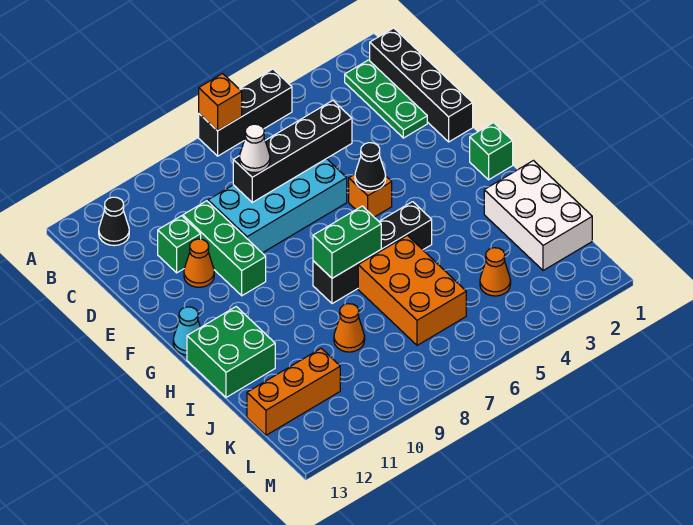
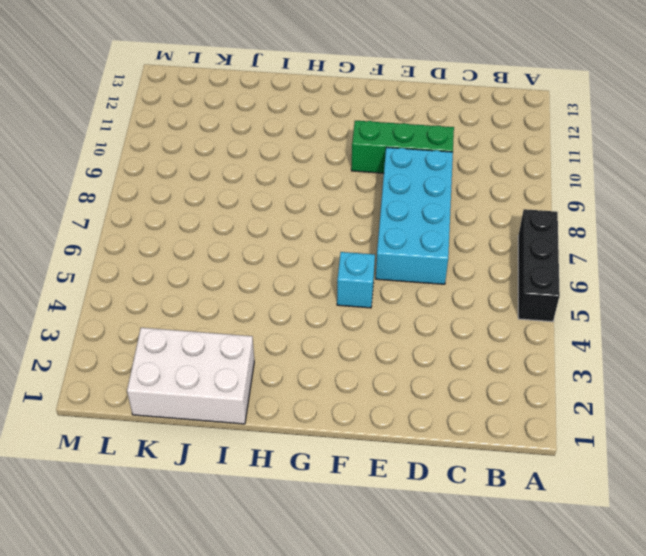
cyan brick F5 level 1 -> orange brick F5 level 1
none -> black brick B1:E1 level 1
none -> green plate B2:D2 level 1
none -> black cone B12 level 1

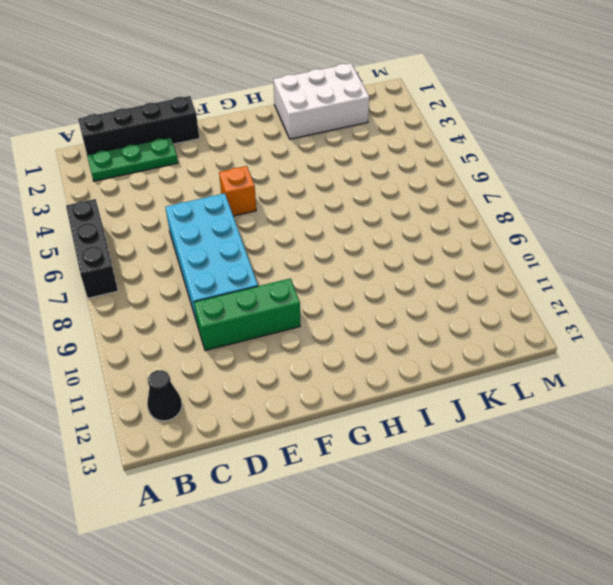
none -> green brick D11 level 1
none -> orange cone E11 level 1
none -> green brick G1 level 1

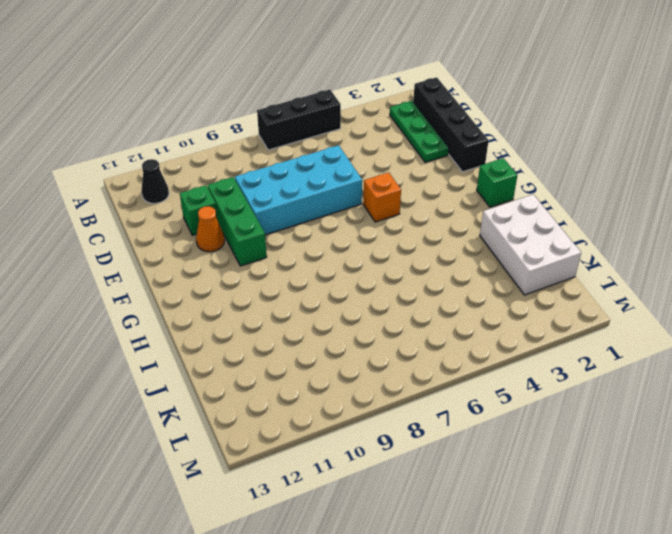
none -> cyan cone G13 level 1
none -> black brick H5:H8 level 1
none -> green brick H12:I13 level 1

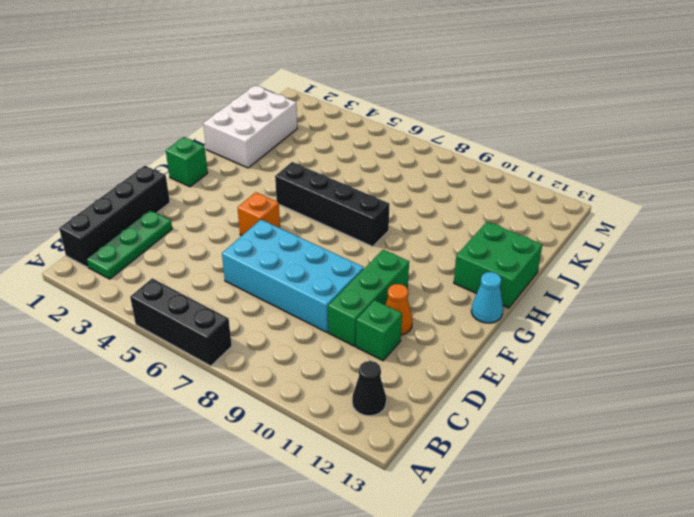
none -> orange brick I6:K7 level 1
none -> orange cone J9 level 1
none -> orange cone K4 level 1

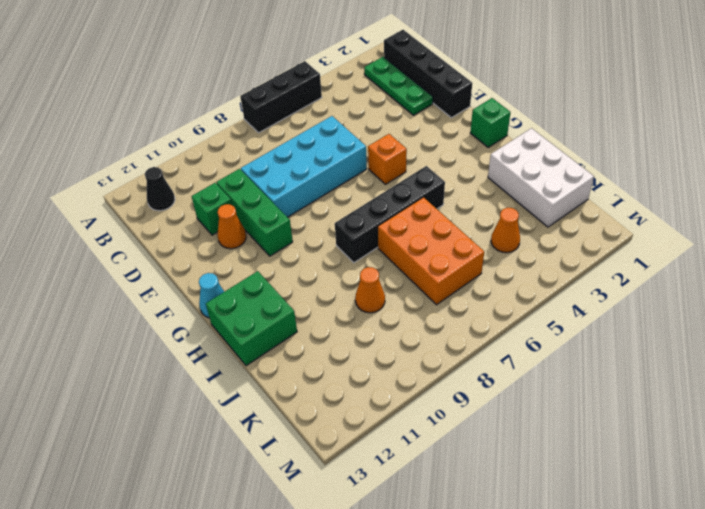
none -> orange brick K11:K13 level 1
none -> orange brick A7 level 2
none -> black brick D5:D8 level 2

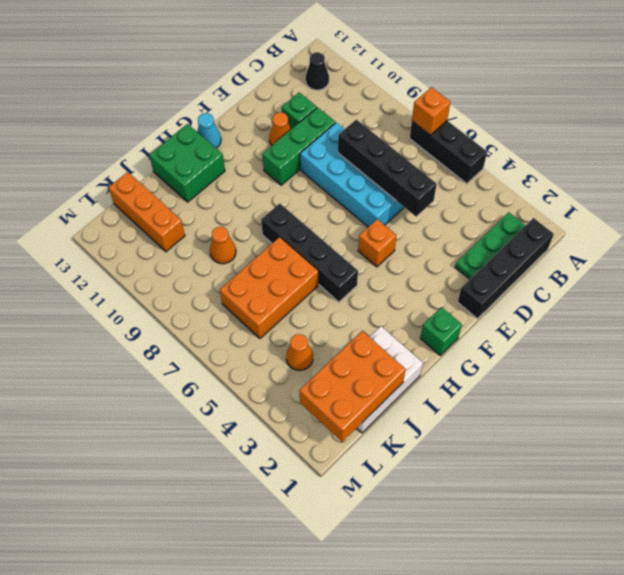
orange brick J1:L2 level 2 -> none
none -> black cone F5 level 2
none -> green brick H7:H8 level 2
none -> white cone D8 level 3

